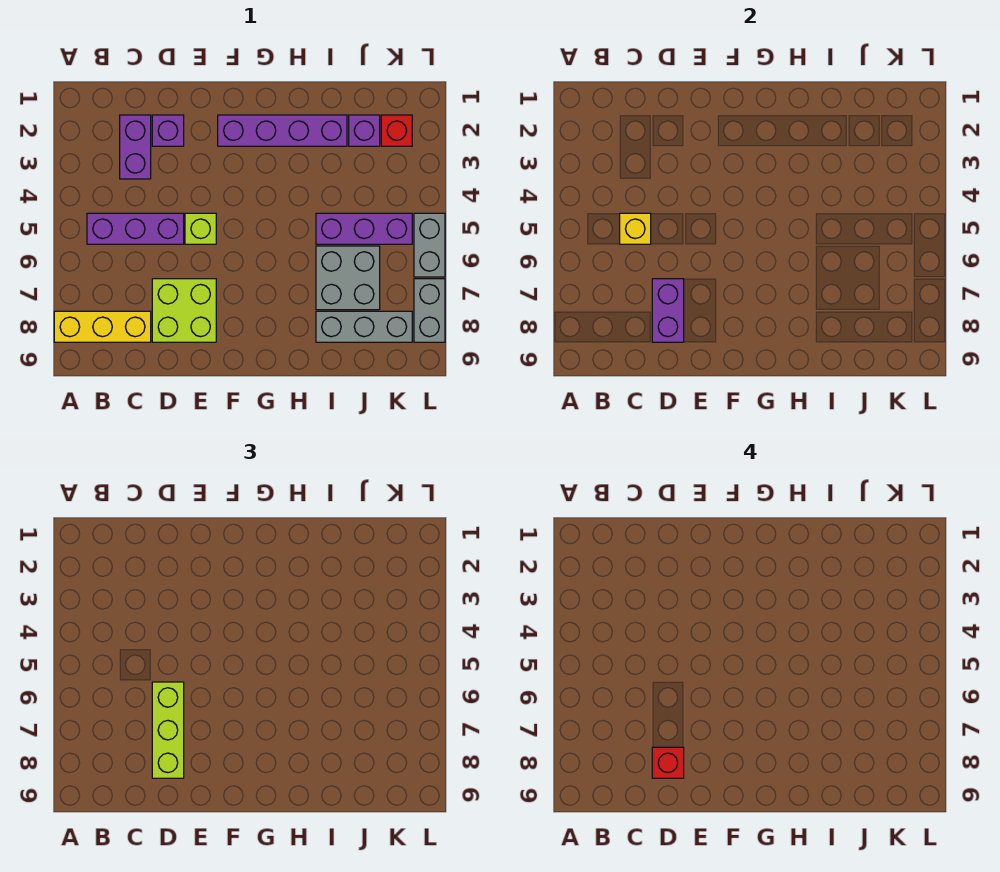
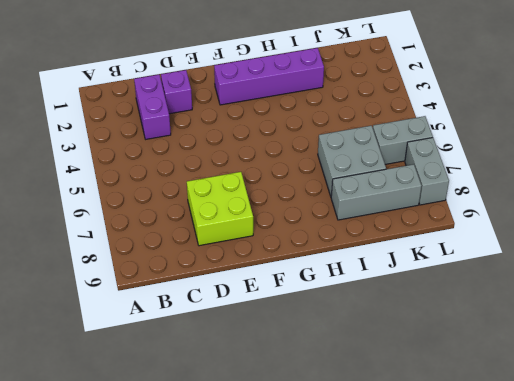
grey brick K6:L6 level 1 -> grey brick L5:L6 level 1
none -> yellow brick A8:C8 level 1
none -> purple brick B5:D5 level 1
none -> lime brick E5 level 1

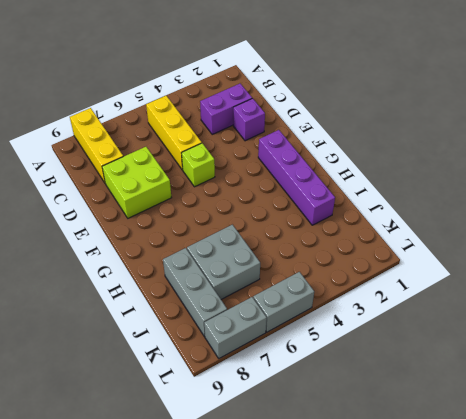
yellow brick B5:D5 level 1 -> purple brick B5:D5 level 1
none -> purple brick I5:K5 level 1
none -> purple brick J2 level 1
none -> red brick K2 level 1

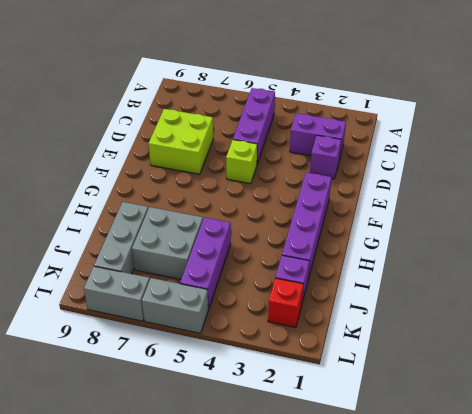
none -> yellow brick A8:C8 level 1
none -> yellow brick C5 level 2
none -> purple brick D7:D8 level 2

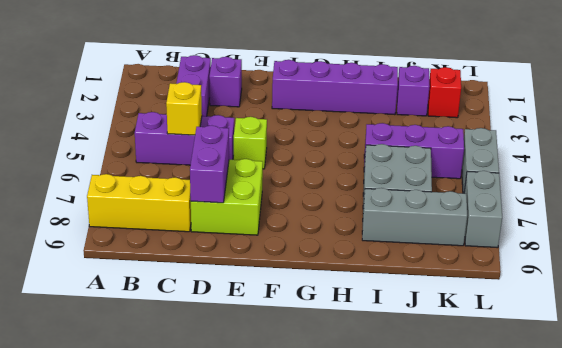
none -> lime brick D6:D8 level 3
none -> red brick D8 level 4

